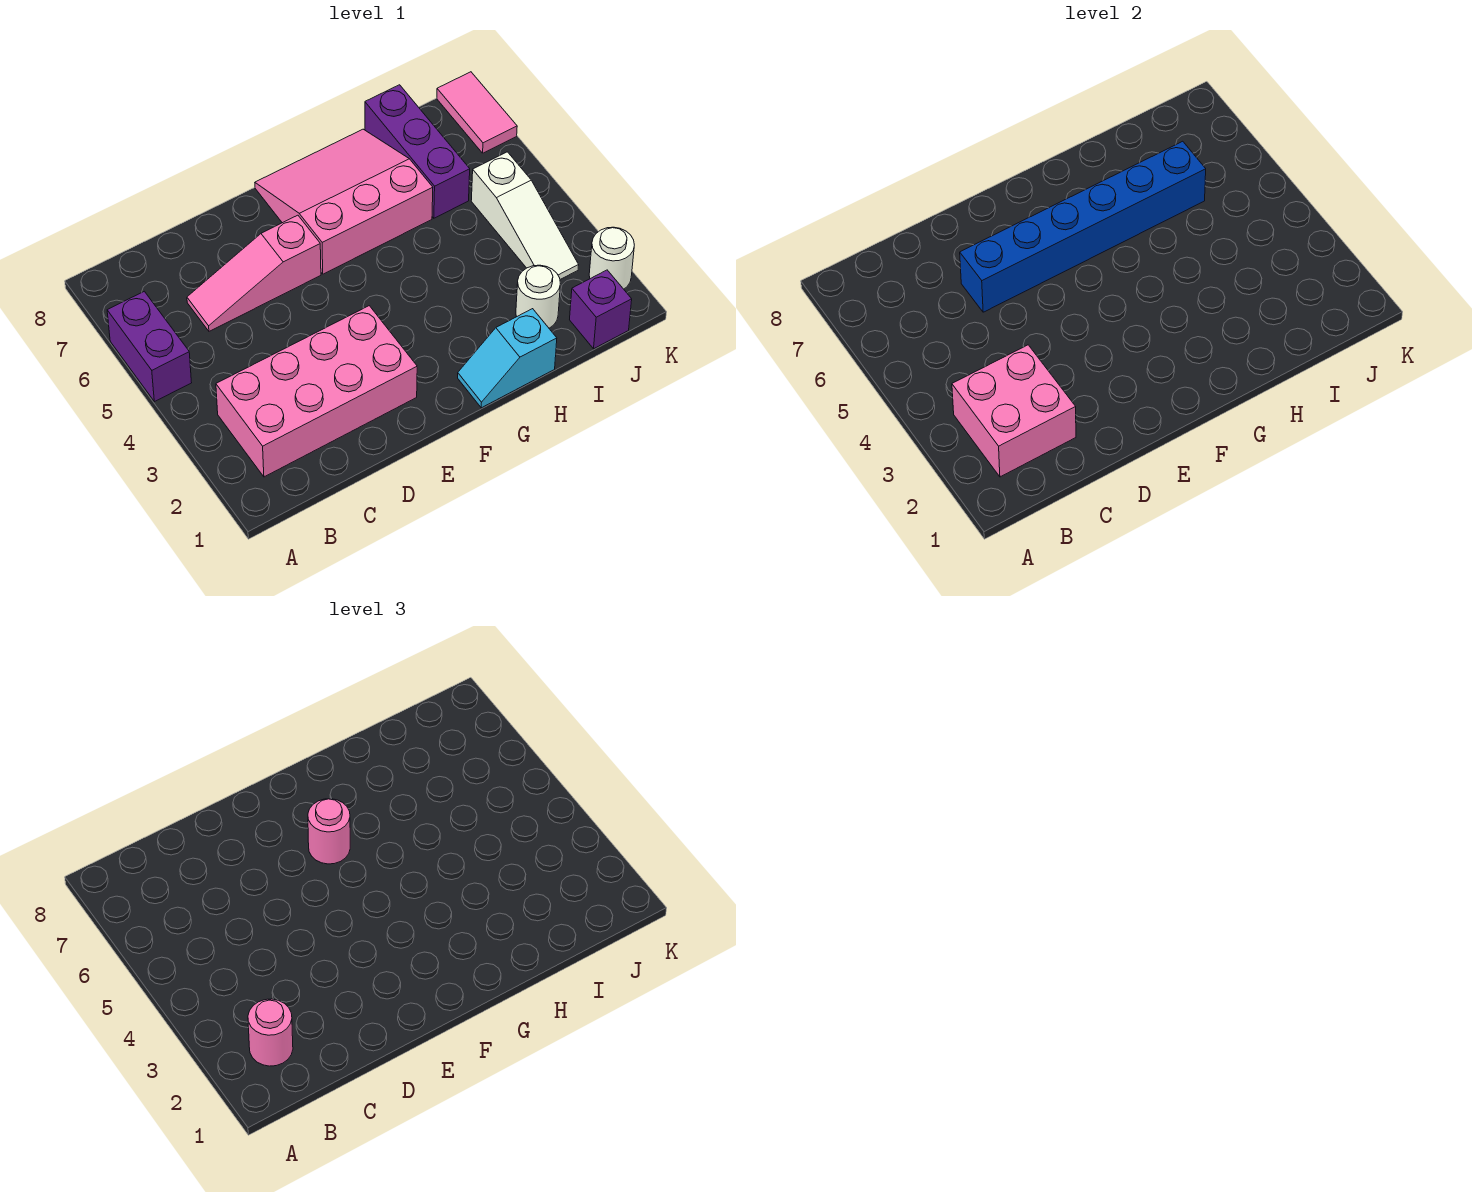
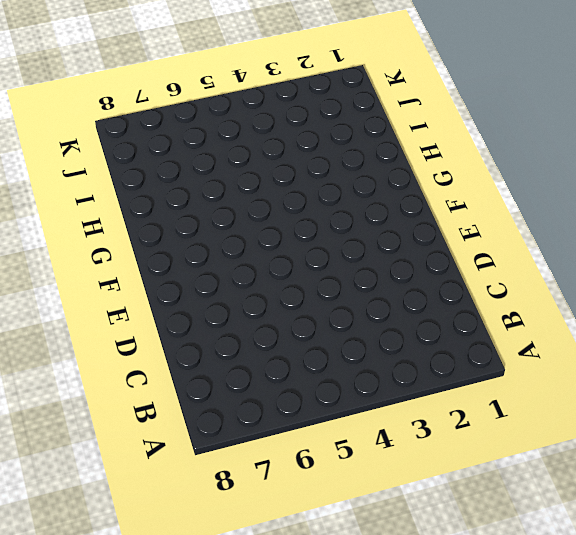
none -> purple brick A5:A6 level 1
none -> pink brick B2:E3 level 1
none -> pink slope C6:E6 level 1 top E

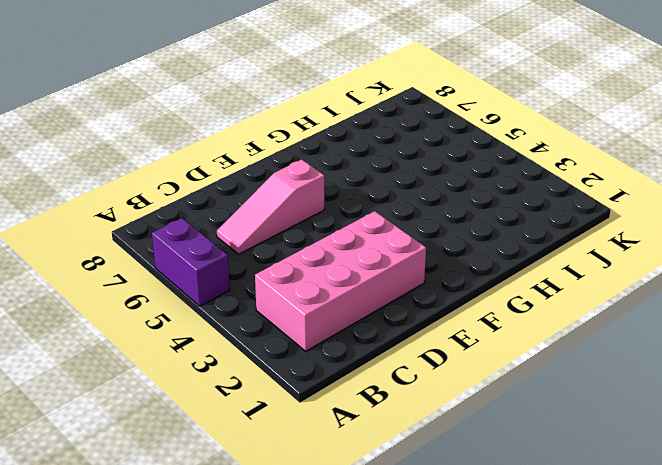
none -> pink slope F6:H8 level 1 top 6
none -> cyan slope G1:H1 level 1 top H
none -> white round brick I2 level 1

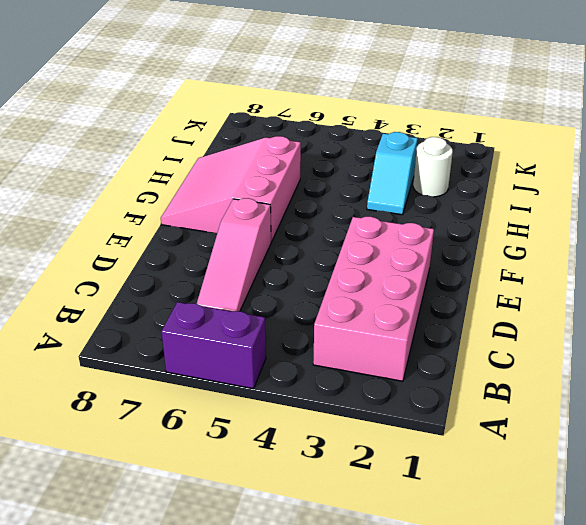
cyan slope H3:I3 level 1 top I -> cyan slope G1:H1 level 1 top H
none -> purple brick I6:I8 level 1
none -> purple brick J1 level 1
none -> white slope J3:J5 level 1 top 5

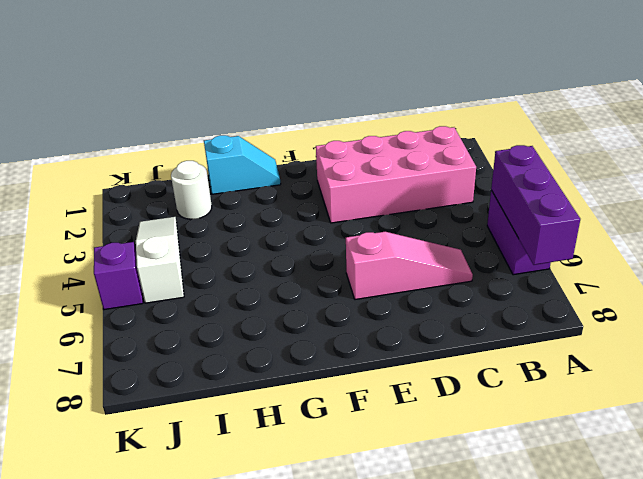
purple brick A5:A7 level 2 -> purple brick I6:I8 level 1
purple brick K5 level 1 -> purple brick J1 level 1
none -> pink slope F6:H8 level 1 top 6
none -> white round brick K2 level 1
none -> pink tile K7:K8 level 1

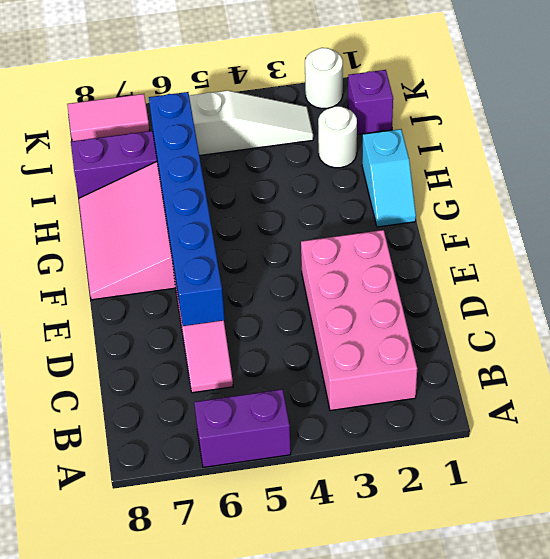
none -> pink brick B2:C3 level 2
none -> pink round brick B2 level 3
none -> pink round brick F6 level 3

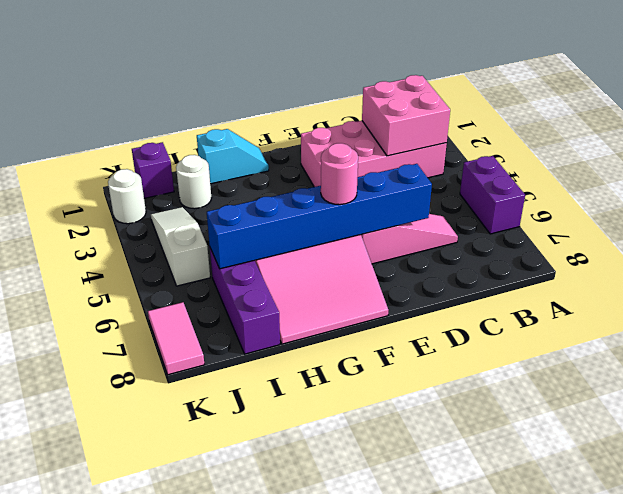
none -> pink round brick B2 level 3

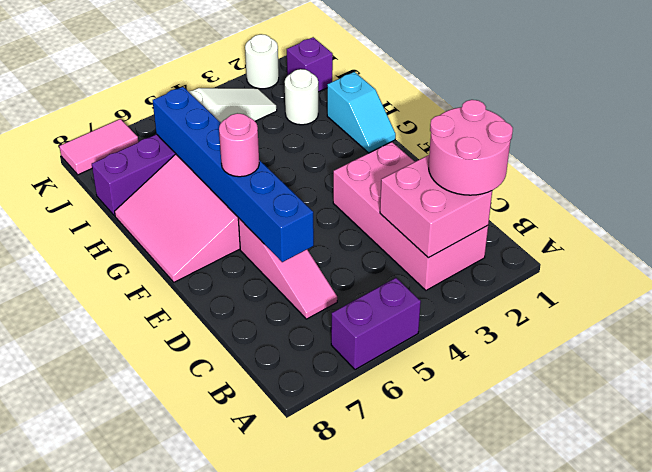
pink round brick B1:C2 level 3 -> pink round brick B2 level 3

